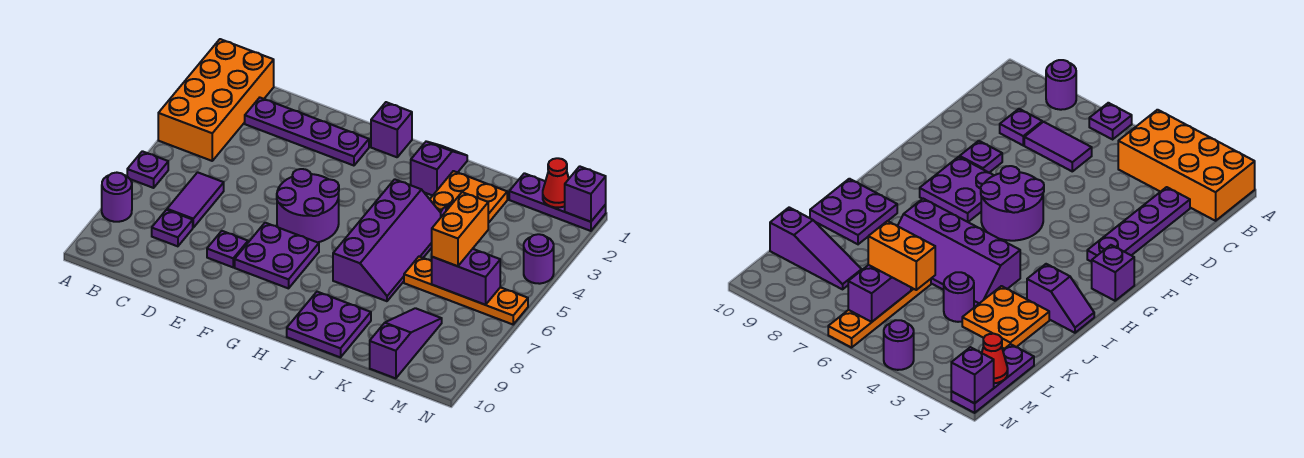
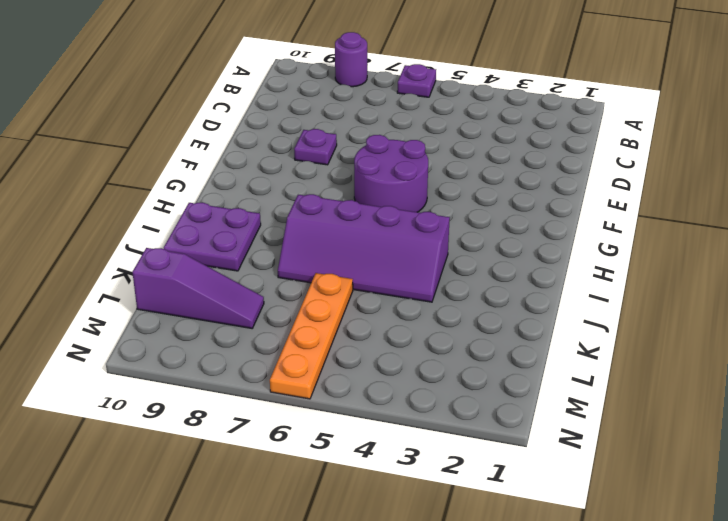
none -> orange brick A1:B4 level 1
none -> purple plate C2:F2 level 1
none -> purple tile C6:C7 level 1

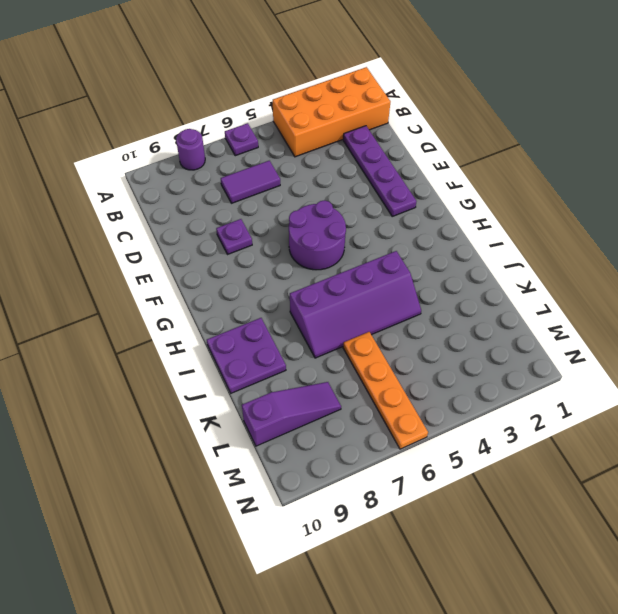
none -> purple plate C8 level 1
none -> purple plate F7:G8 level 1
none -> purple brick G1 level 1

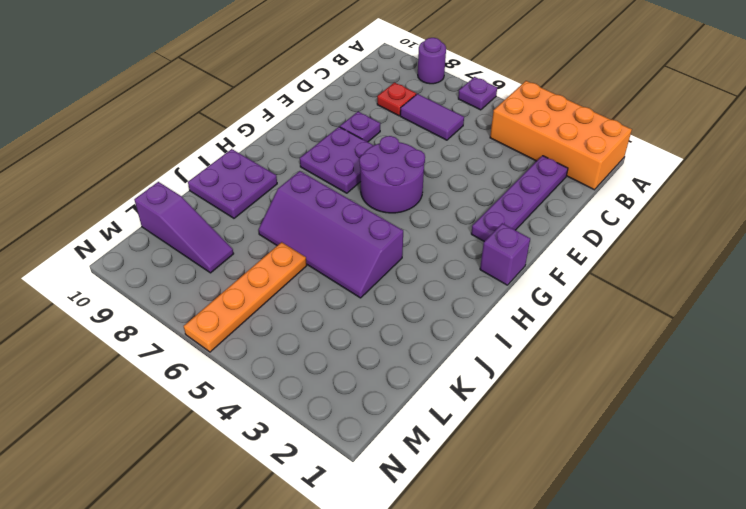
red plate C8 level 1 -> purple plate C8 level 1
none -> purple slope I1:I2 level 1 top 2
none -> orange plate J2:K3 level 1
none -> purple round brick K4 level 1

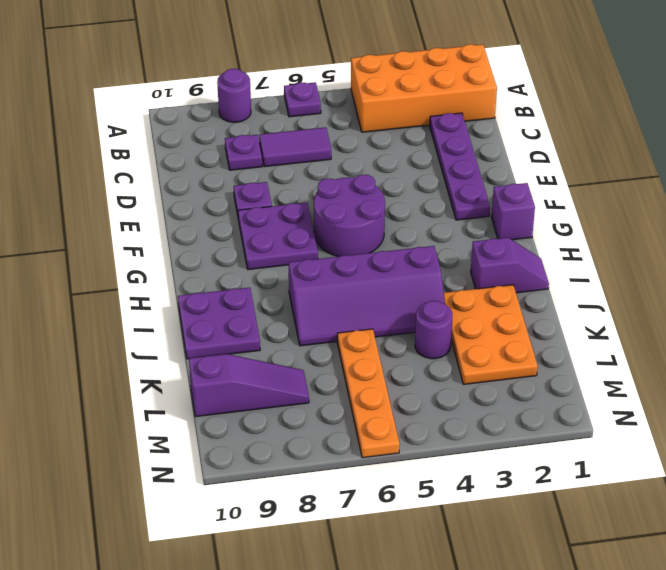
orange plate J2:L3 level 1 -> orange plate J2:K3 level 1
none -> purple plate L1:N1 level 1
none -> purple round brick N4 level 1
none -> purple brick L6:M6 level 2

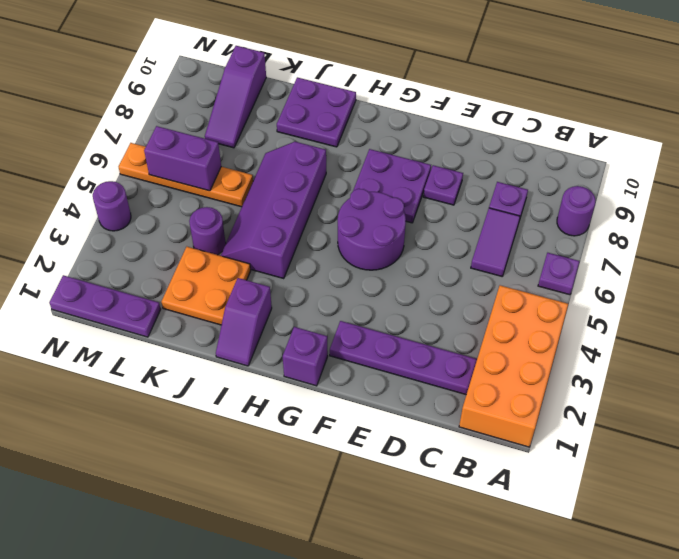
none -> red cone M1 level 2
none -> purple brick N1 level 2
none -> orange brick L5:L6 level 3

